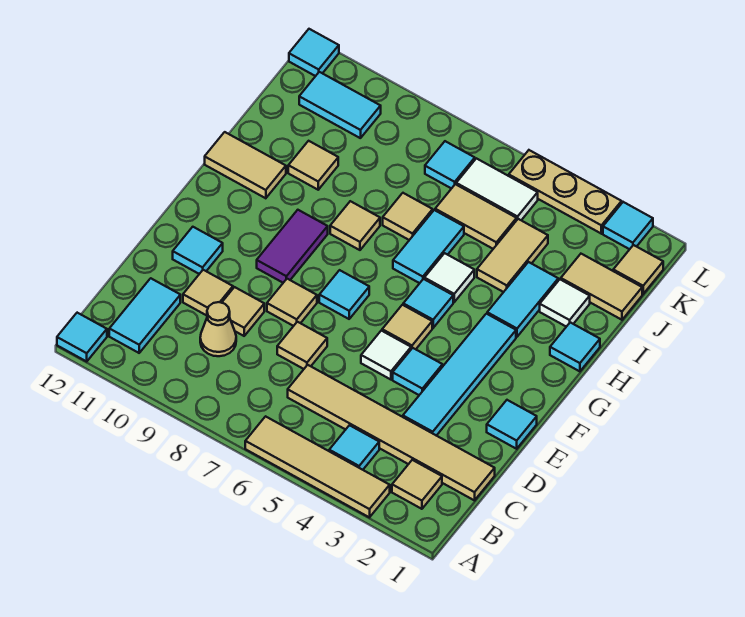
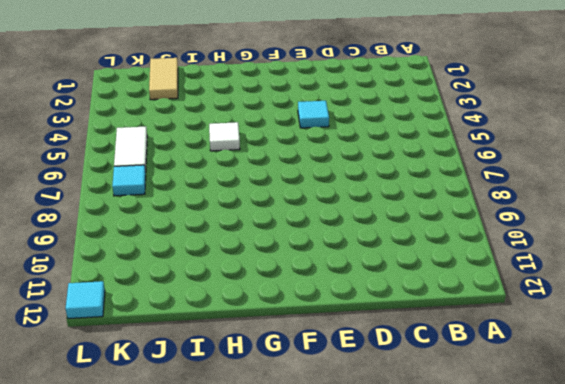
none -> tan tile A3:A6 level 1
none -> cyan tile A12 level 1
none -> tan tile B2 level 1
none -> cyan tile B4 level 1

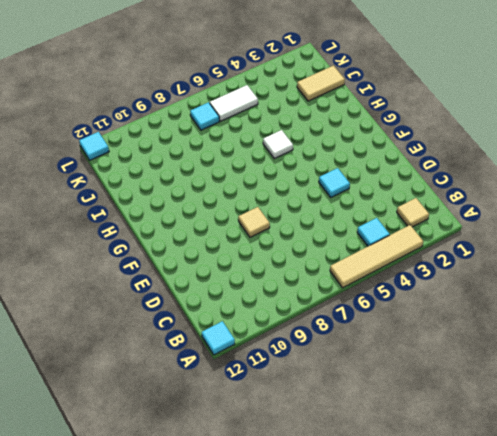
none -> cyan tile B11:C11 level 1
none -> tan tile C1:C6 level 1
none -> tan cone C9 level 1
none -> cyan tile D3:G3 level 1

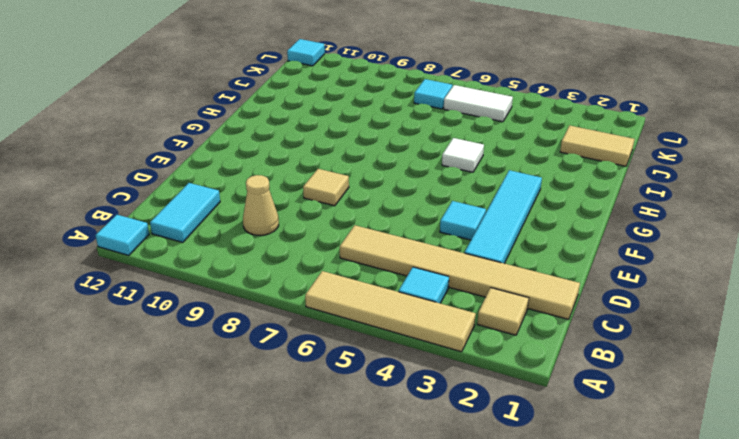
none -> tan tile D7 level 1
none -> tan tile D9 level 1
none -> tan tile D10 level 1
none -> cyan tile E1 level 1

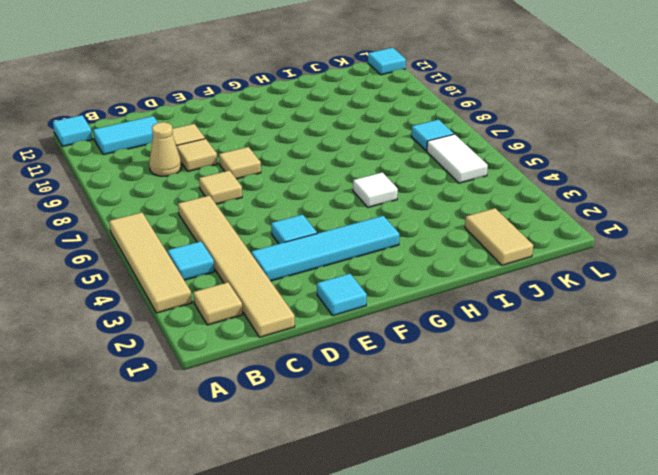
none -> white tile E5 level 1
none -> cyan tile E11 level 1
none -> tan tile F5 level 1
none -> cyan tile F7 level 1

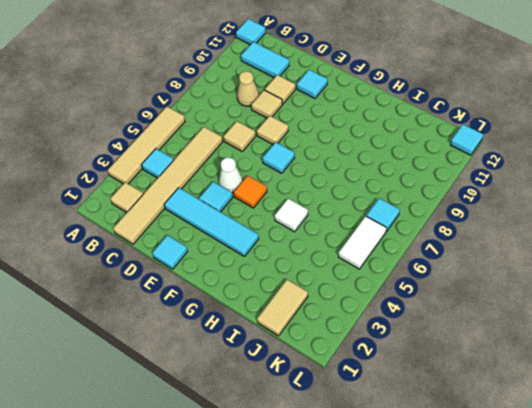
white cone E5 level 1 -> white tile E5 level 1
orange tile F5 level 1 -> tan tile F5 level 1
none -> purple tile F9:G9 level 1
none -> cyan tile G5 level 1
none -> cyan tile H1 level 1
none -> cyan tile H3:I3 level 1

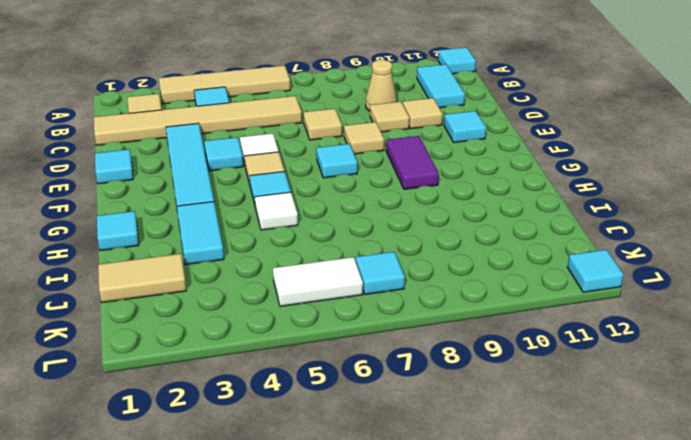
none -> cyan tile H6:I6 level 1
none -> tan tile H8 level 1
none -> tan tile H11:H12 level 1
none -> white tile I2 level 1

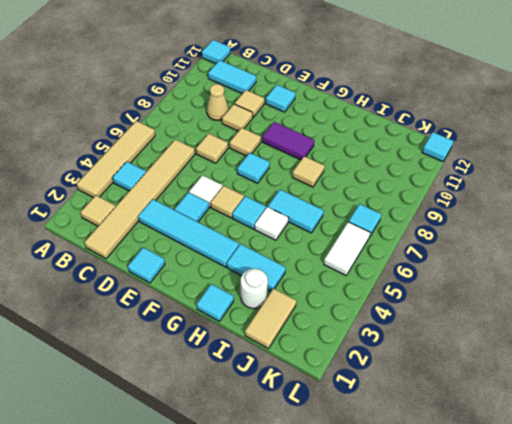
white round brick I2 level 1 -> white tile I2 level 1
none -> tan tile H11:H12 level 1
none -> tan tile I4:J4 level 1
none -> tan tile I7 level 1
none -> tan tile I10 level 1

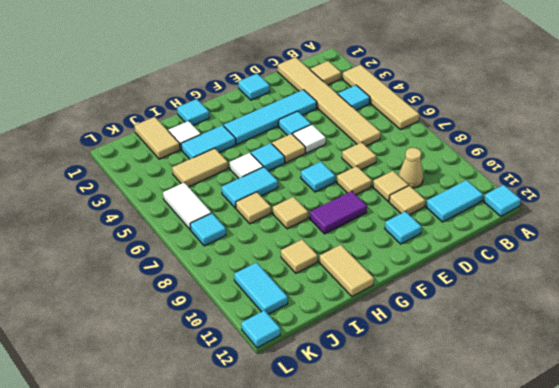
none -> tan tile J5:J6 level 1
none -> tan tile K1 level 1
none -> cyan tile L2 level 1
none -> tan plate L3:L5 level 1

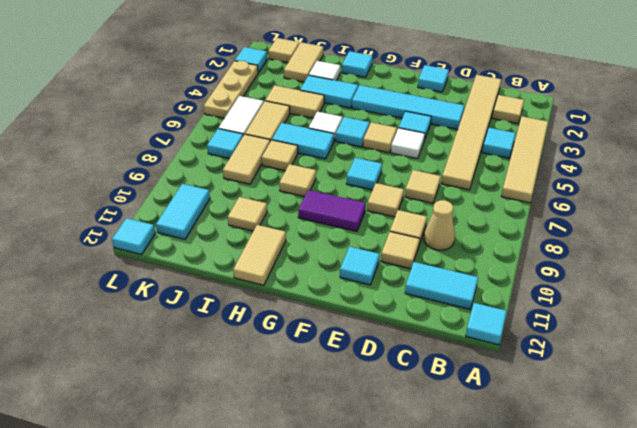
tan tile J7:J8 level 1 -> none

